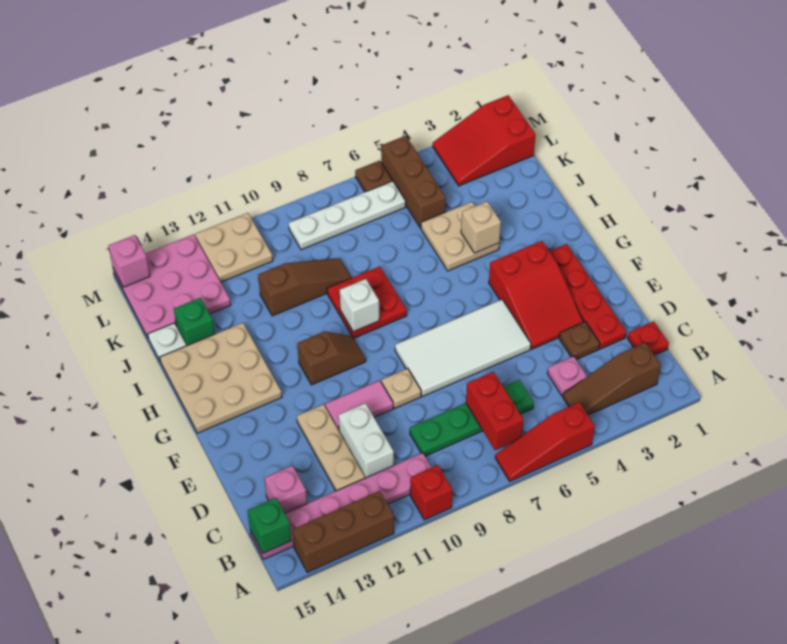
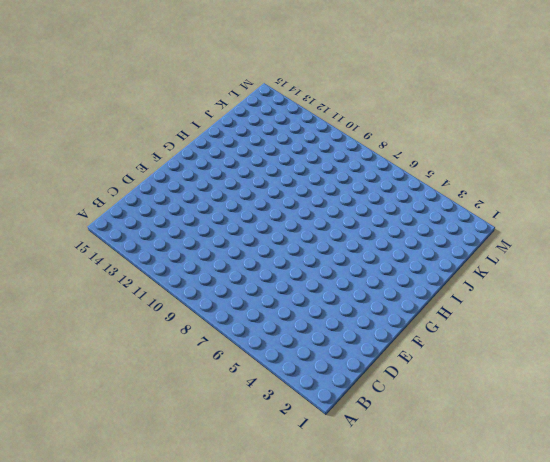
none -> red slope A5:A7 level 1 top 5
none -> red brick A10 level 1
none -> brown brick A12:A14 level 1
none -> brown slope B2:B4 level 1 top 2

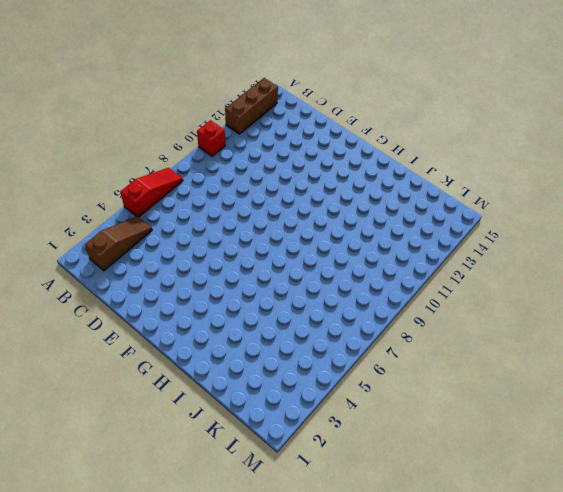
none -> pink plate B10:B15 level 1
none -> red plate C1 level 1
none -> pink plate C4 level 1
none -> green plate C6:C9 level 1

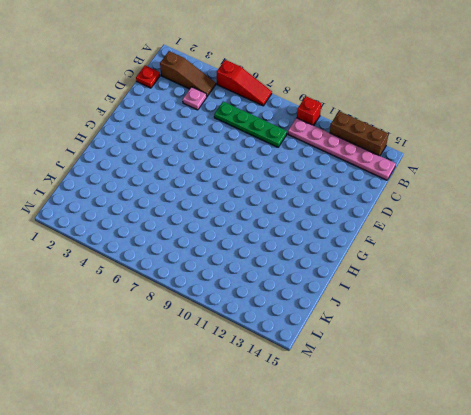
none -> white brick C11:D11 level 1
none -> tan plate C12:E12 level 1
none -> pink brick C14 level 1
none -> red plate D2:G2 level 1

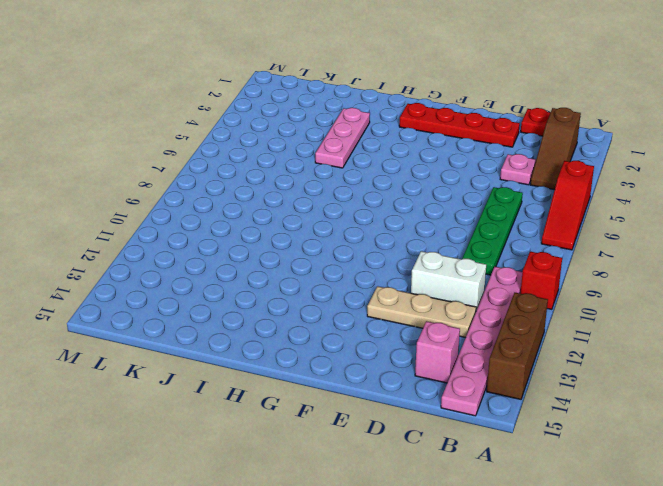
pink plate I3:I5 level 1 -> tan plate I4:J5 level 1
none -> brown plate D3 level 1
none -> red slope E3:G4 level 1 top G
none -> white tile E5:F8 level 1
none -> tan plate E9 level 1

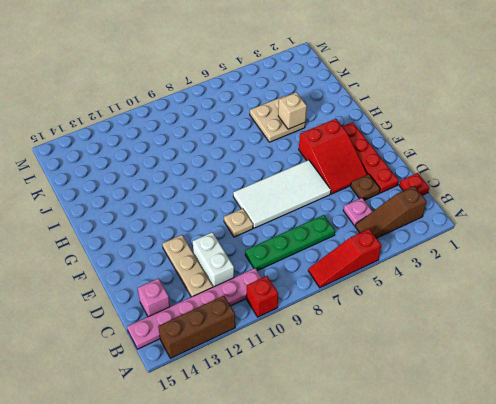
none -> pink tile E10:E11 level 1
none -> brown slope G10:G11 level 1 top 11
none -> tan plate G13:I15 level 1
none -> red plate H8:I9 level 1

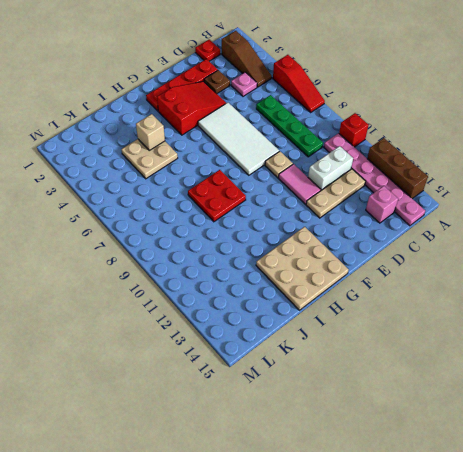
none -> brown slope G10:G11 level 1 top 11
none -> brown slope J9:J11 level 1 top 11
none -> green brick J14 level 1
none -> white plate J15 level 1

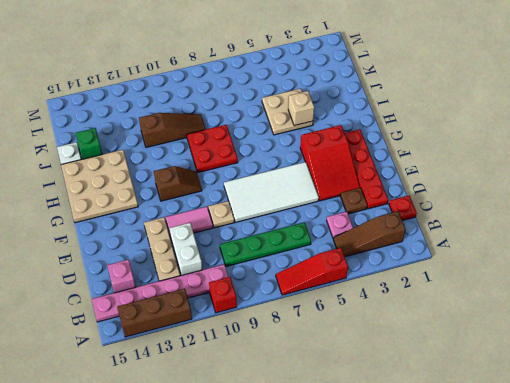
none -> brown brick K5:M5 level 1
none -> pink plate K13:M15 level 1
none -> red slope L1:M3 level 1 top 1
none -> white plate L6:L9 level 1

